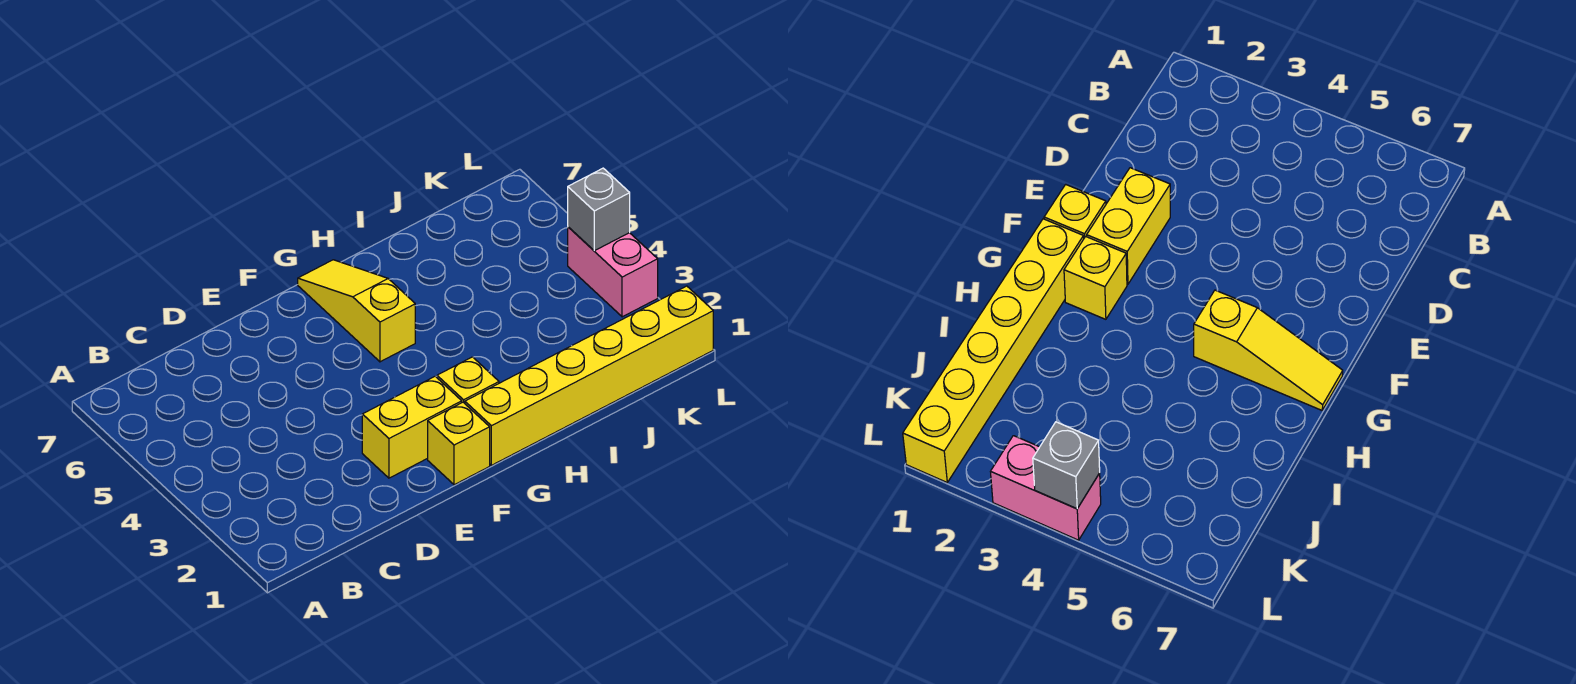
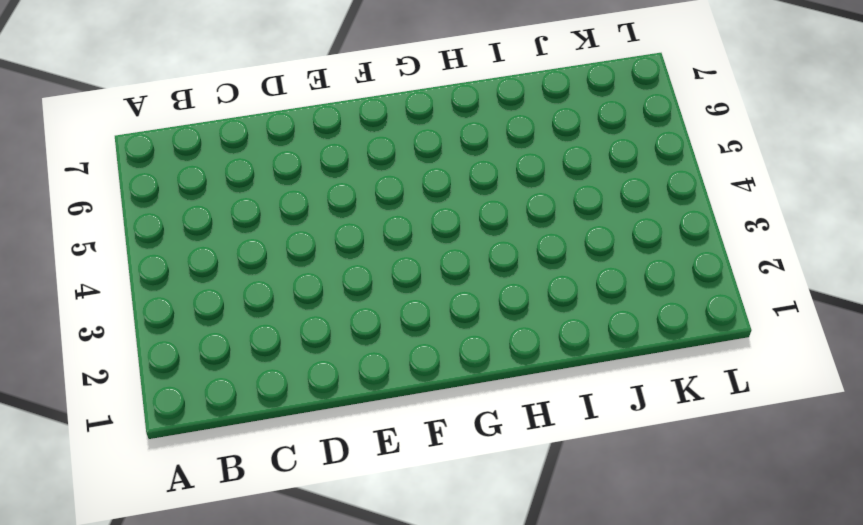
none -> yellow brick E2:F2 level 1
none -> yellow brick F1 level 1

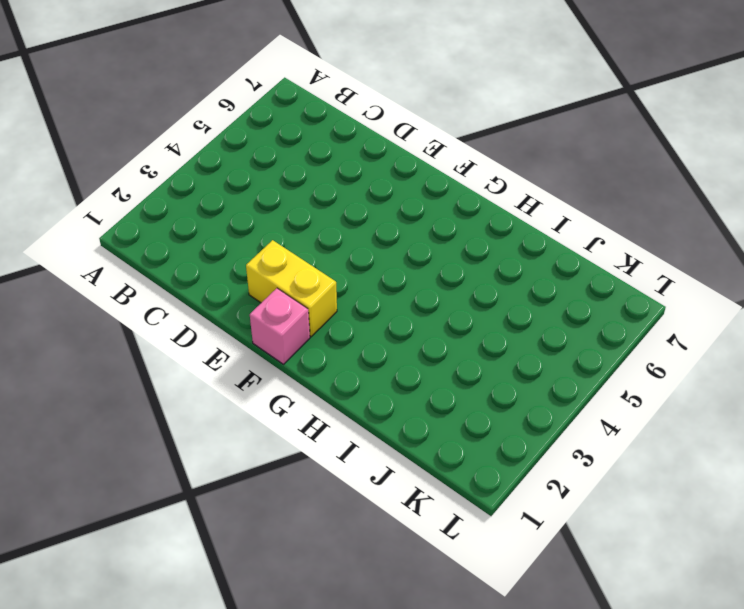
pink brick F1 level 1 -> yellow brick F1 level 1
none -> yellow brick G1:L1 level 1
none -> yellow brick G2 level 1

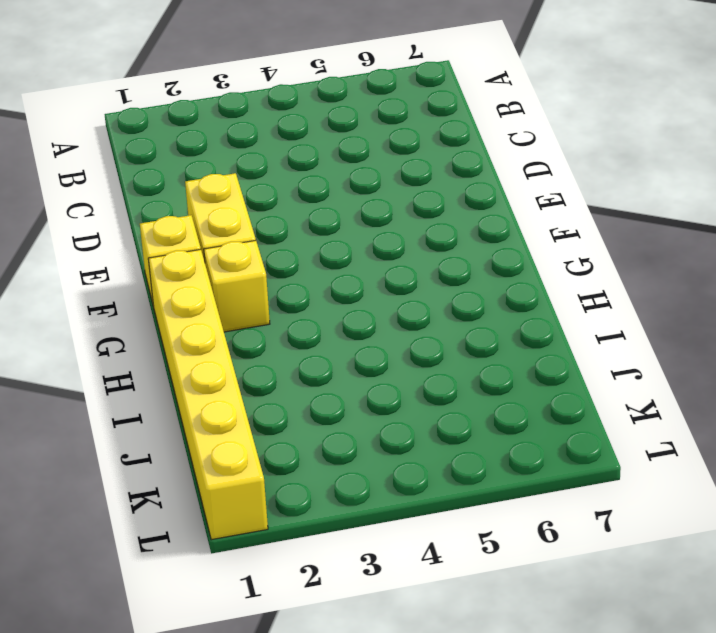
none -> yellow slope G5:G7 level 1 top 5
none -> pink brick L3:L4 level 1

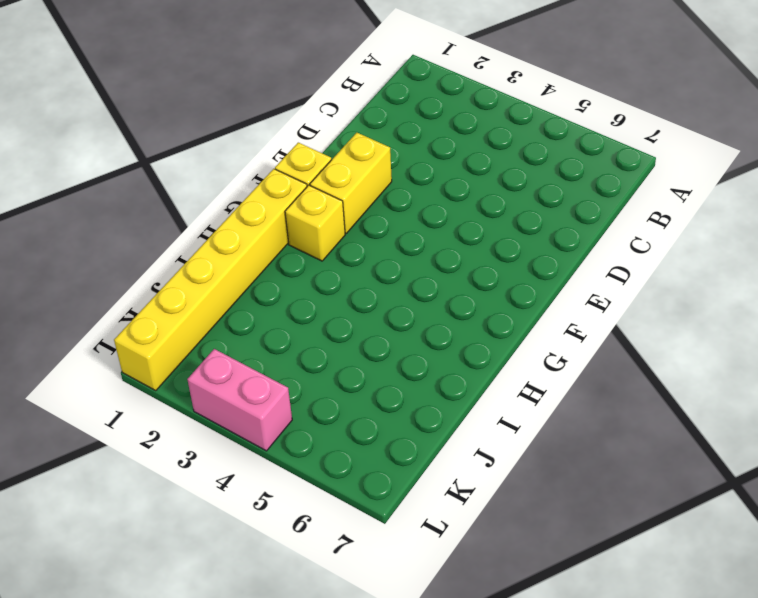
none -> yellow slope G5:G7 level 1 top 5
none -> grey brick L4 level 2

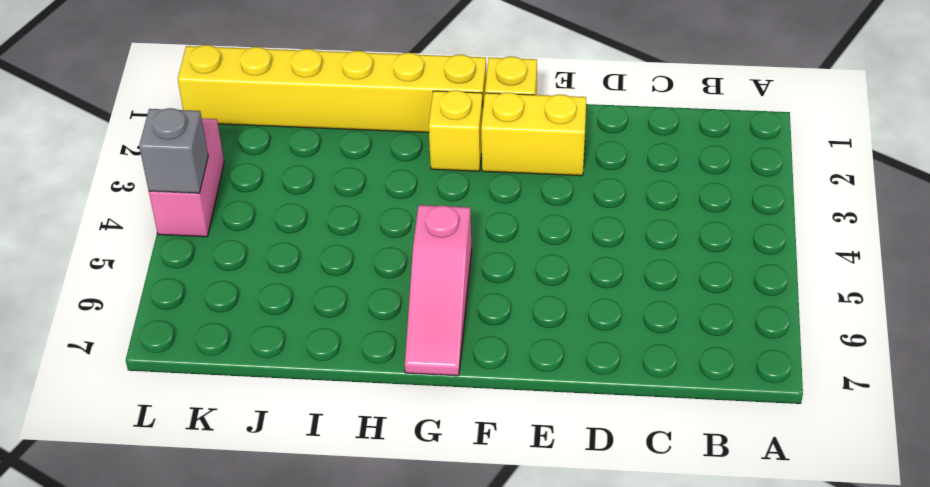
pink slope G5:G7 level 1 top 5 -> yellow slope G5:G7 level 1 top 5

